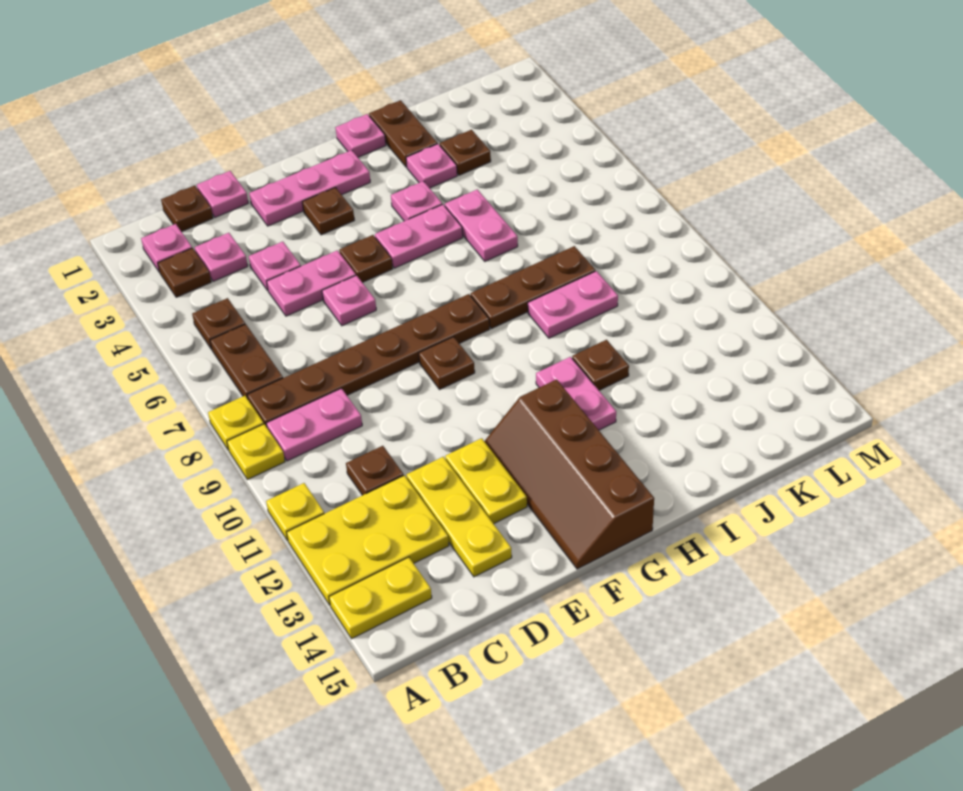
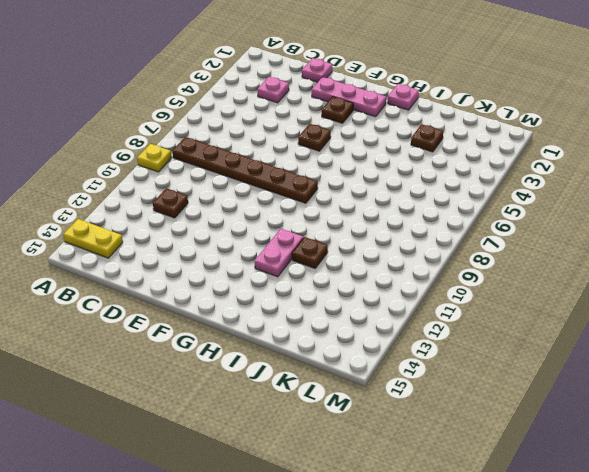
none -> yellow plate A8 level 1
none -> yellow plate A11 level 1
none -> yellow plate A12:C13 level 1
none -> pink plate B2 level 1

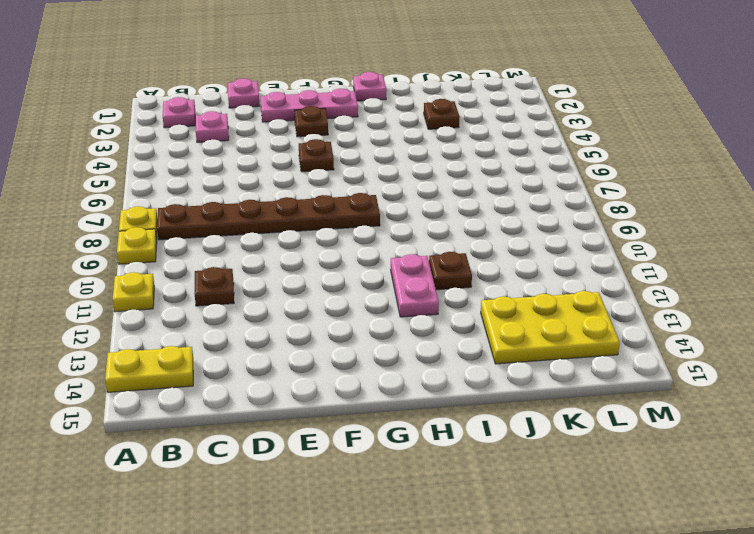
yellow plate J13:L14 level 1 -> yellow plate A12:C13 level 1
none -> brown plate B3 level 1
none -> brown plate B5 level 1
none -> brown plate B6:B7 level 1
none -> pink plate B9:C9 level 1

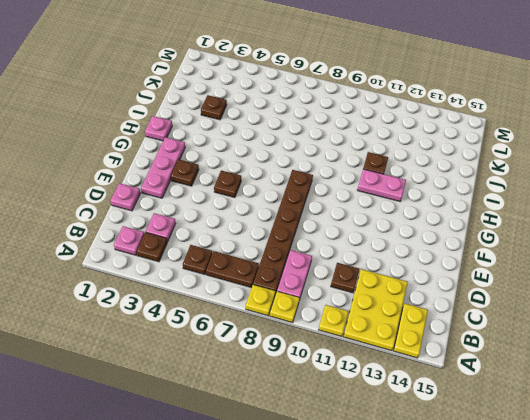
none -> brown plate C1 level 1
none -> pink plate D4 level 1
none -> pink plate D5:E5 level 1
none -> yellow plate D12:D14 level 1

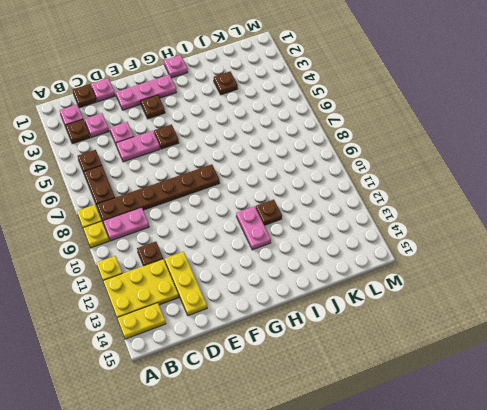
none -> pink plate E6 level 1
none -> yellow plate E12:E13 level 1
none -> brown plate F9 level 1
none -> brown slope F12:G15 level 1 top G

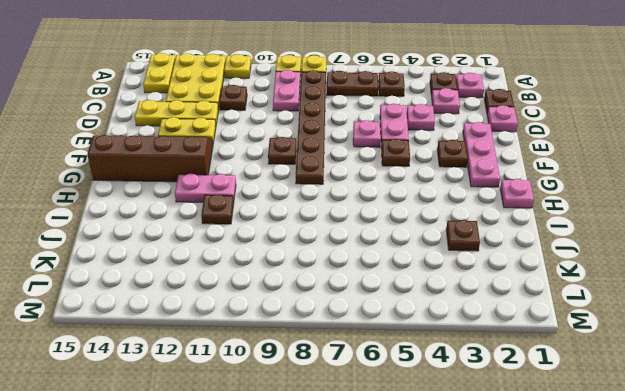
none -> pink plate G5:H5 level 1
none -> pink plate H4 level 1
none -> brown plate H8:J8 level 1
none -> brown plate I1:I2 level 1

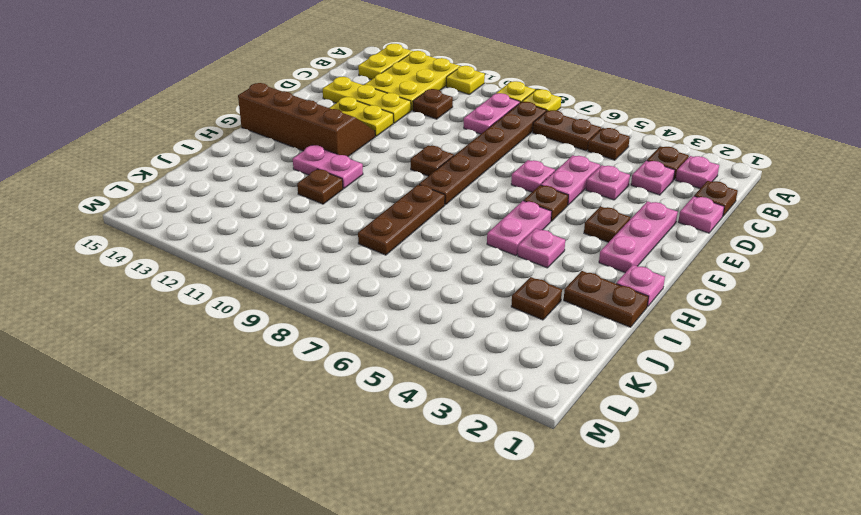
none -> pink plate I3 level 1
none -> pink plate I5:I6 level 1
none -> pink plate I9:J9 level 1

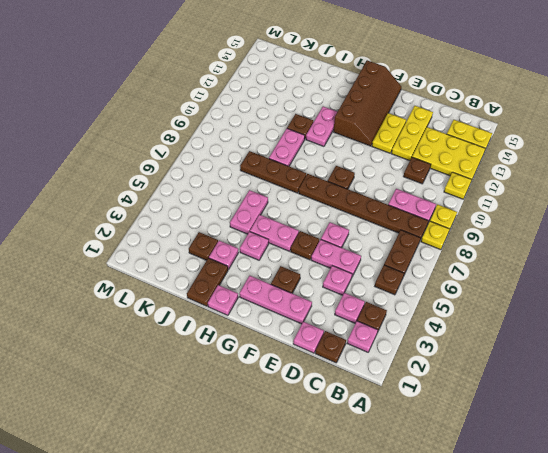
pink plate I9:I10 level 1 -> pink plate I9:J9 level 1

